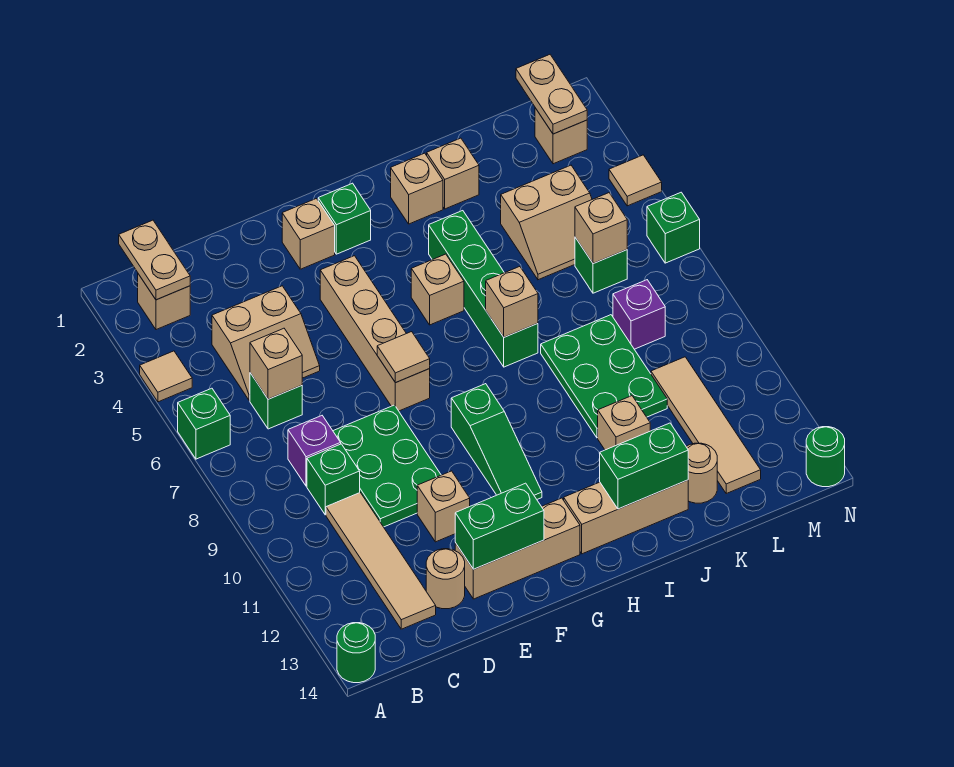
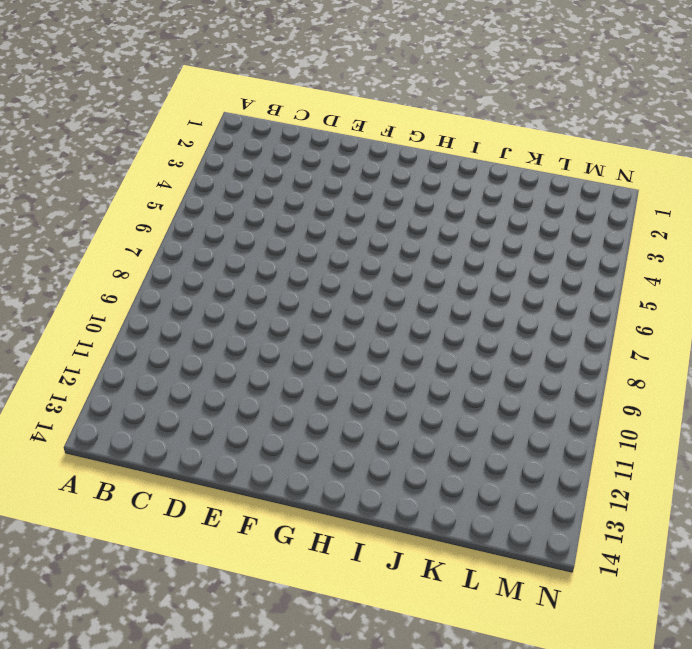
none -> tan tile A4 level 1
none -> green brick A6 level 1
none -> green round brick A14 level 1
none -> tan brick B2 level 1

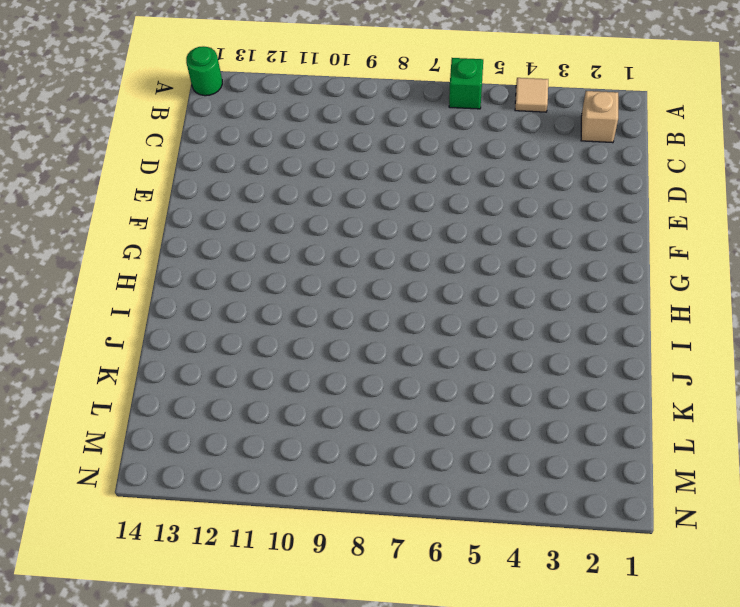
none -> tan slope C4:D5 level 1 top 4
none -> green brick C6 level 1
none -> purple brick C8 level 1
none -> green brick C9 level 1

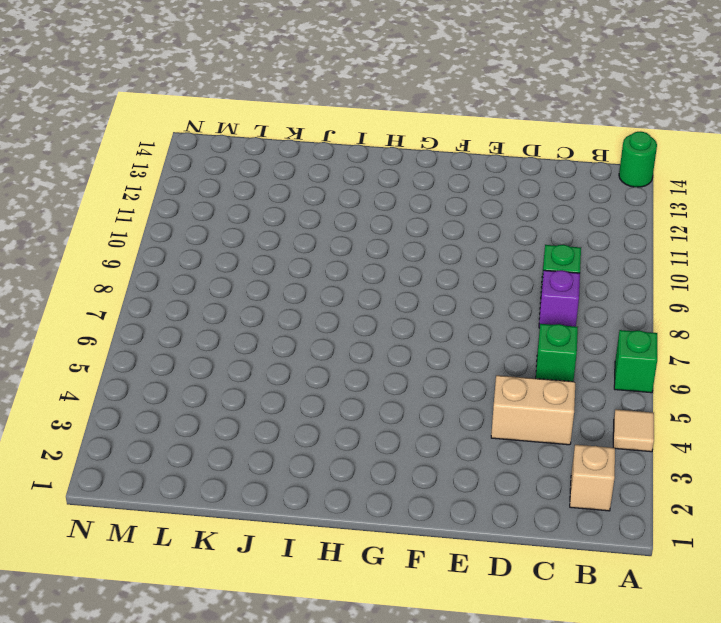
none -> tan tile C10:C13 level 1
none -> green plate D8:E10 level 1
none -> tan round brick D13 level 1
none -> tan brick E11 level 1

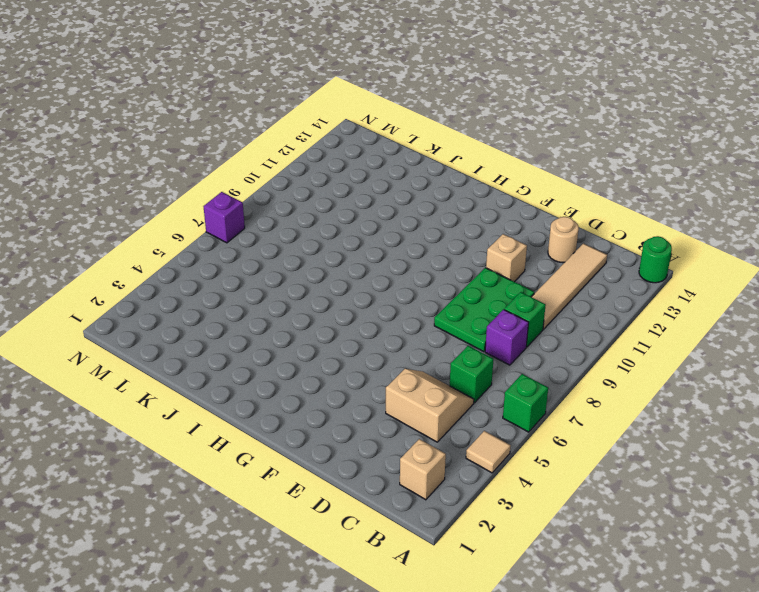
purple brick N7 level 1 -> purple brick L8 level 1
none -> tan brick E13:G13 level 1
none -> tan brick F2 level 1
none -> tan brick F4:F7 level 1
none -> green brick G2 level 1

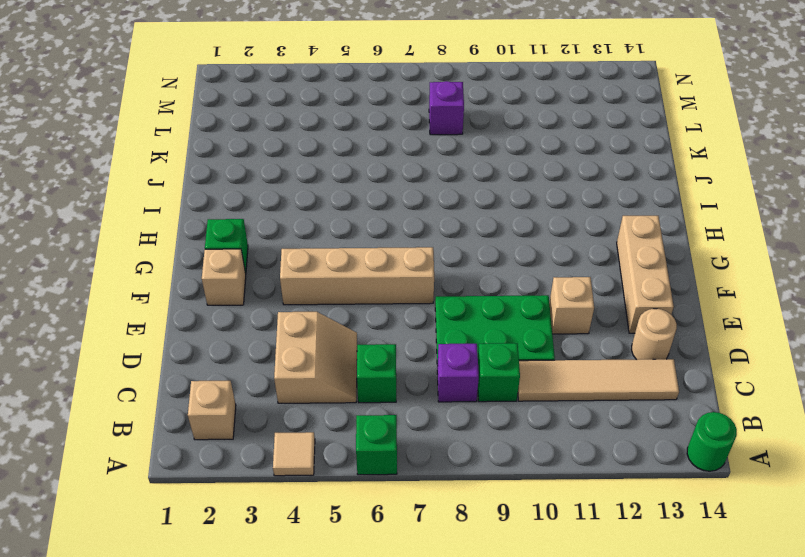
none -> green slope G9:G11 level 1 top 9
none -> tan brick H5 level 1
none -> tan brick H13:J13 level 1
none -> tan brick I2 level 1

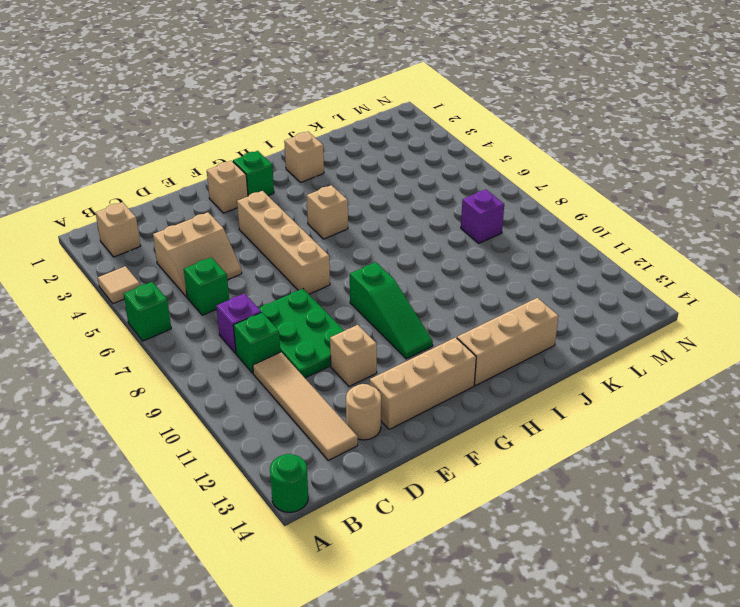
none -> green brick I4:I7 level 1
none -> tan brick J2 level 1
none -> green plate J8:K10 level 1
none -> tan brick J11 level 1

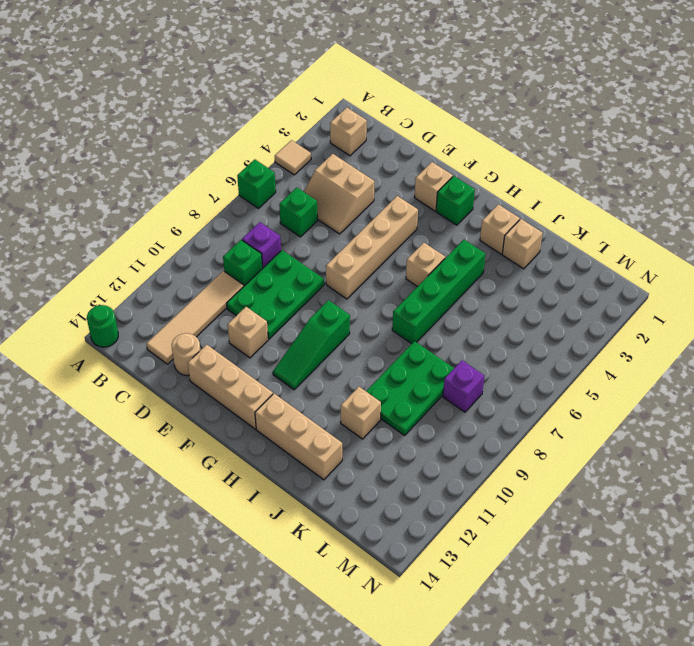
none -> tan slope K4:L5 level 1 top 4
none -> tan round brick K13 level 1
none -> green brick L6 level 1
none -> tan tile L10:L13 level 1

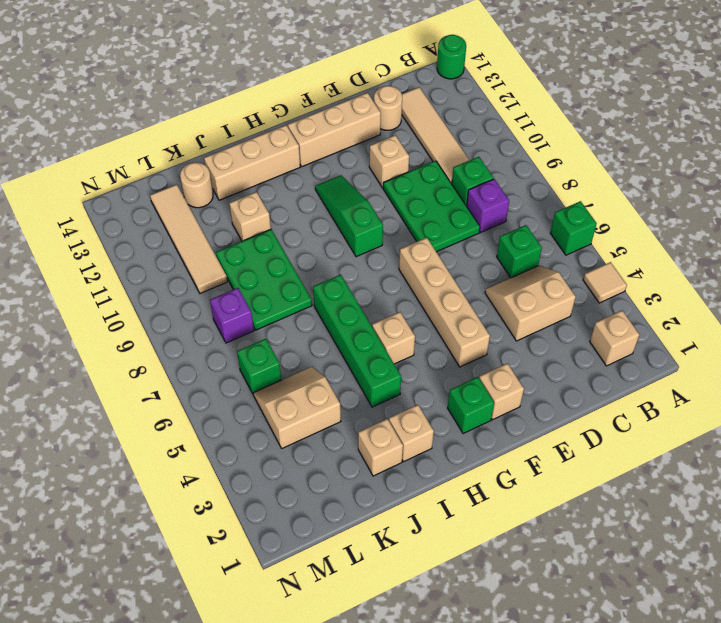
none -> tan brick M2 level 1
none -> tan tile N4 level 1
none -> green brick N6 level 1
none -> green round brick N14 level 1

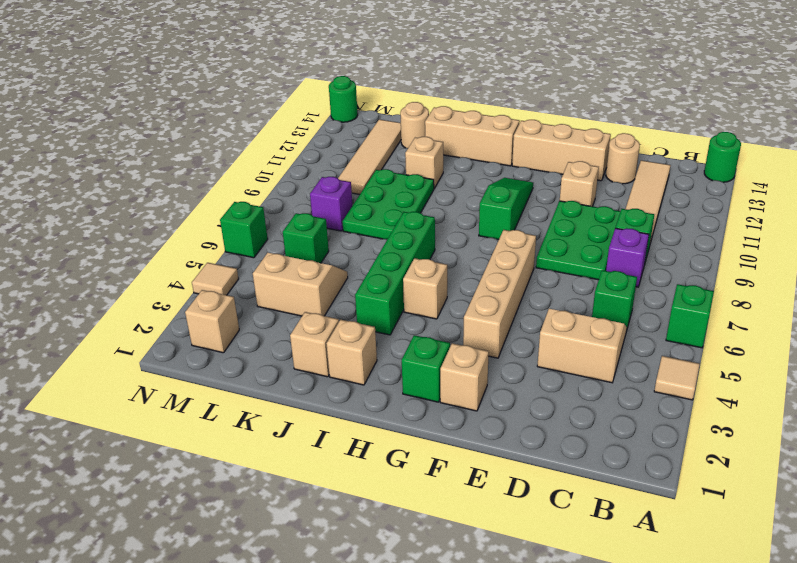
none -> tan brick B2 level 1
none -> tan plate B1:B2 level 2
none -> tan brick C6 level 2
none -> green brick E13:F13 level 2

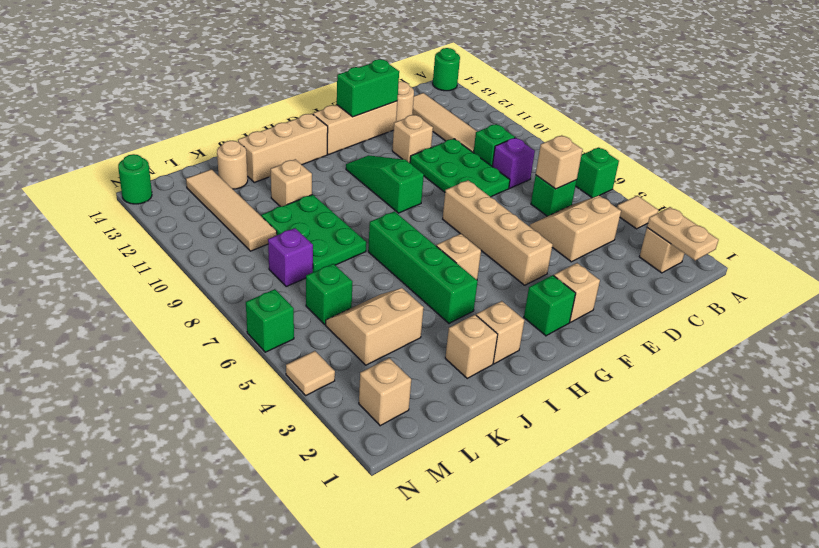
none -> tan tile F7 level 2
none -> tan brick I7 level 2
none -> green brick I13:J13 level 2
none -> tan brick L6 level 2

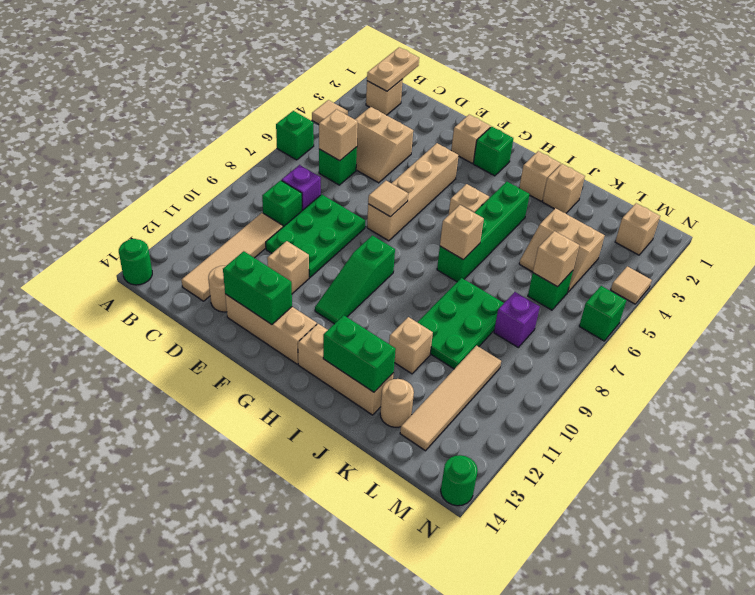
none -> tan plate M1:M2 level 2

